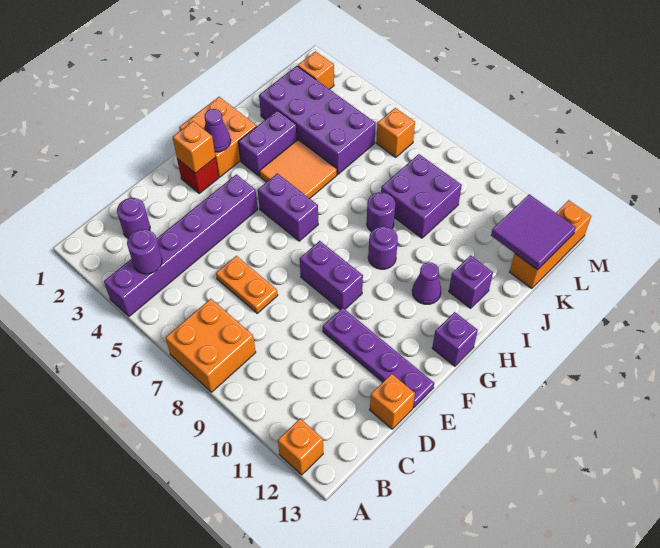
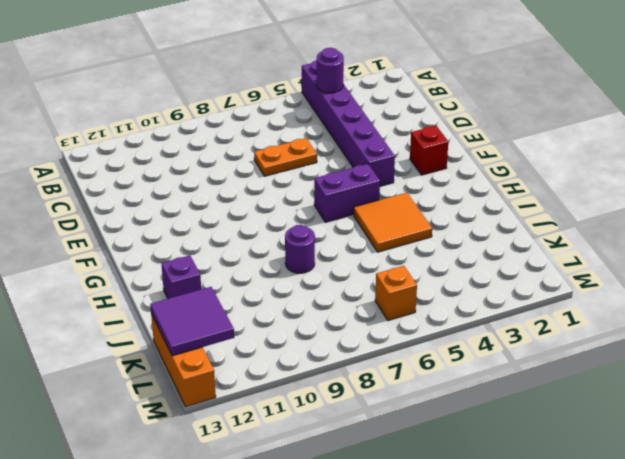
none -> orange brick A7:B8 level 1
none -> orange brick A12 level 1
none -> purple round brick C2 level 1

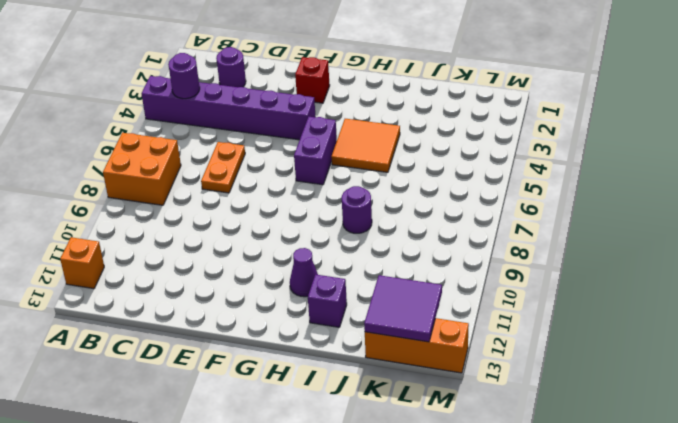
none -> orange brick D13 level 1
none -> purple plate E10:E13 level 1
none -> purple brick F8:F9 level 1

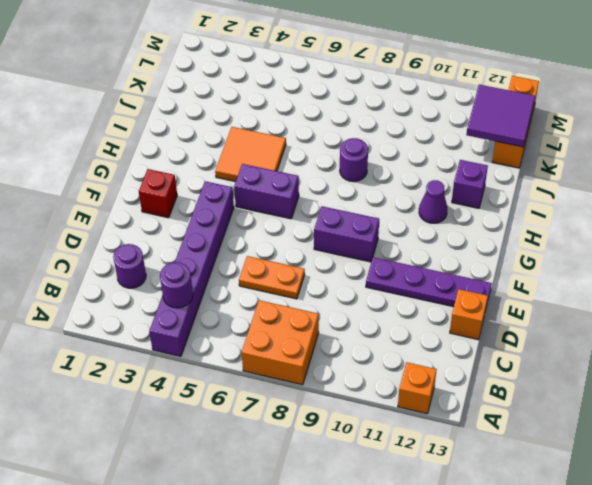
none -> orange brick G1:H2 level 1
none -> purple brick G13 level 1
none -> purple brick H3:I3 level 1

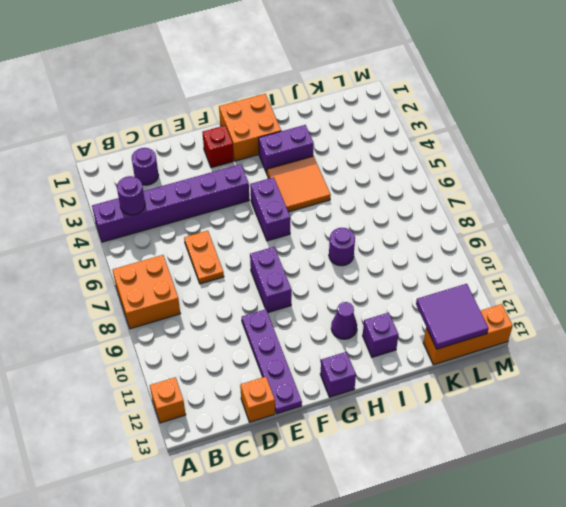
none -> purple round brick H9 level 1
none -> purple brick J2:K5 level 1
none -> purple brick J8:K9 level 1

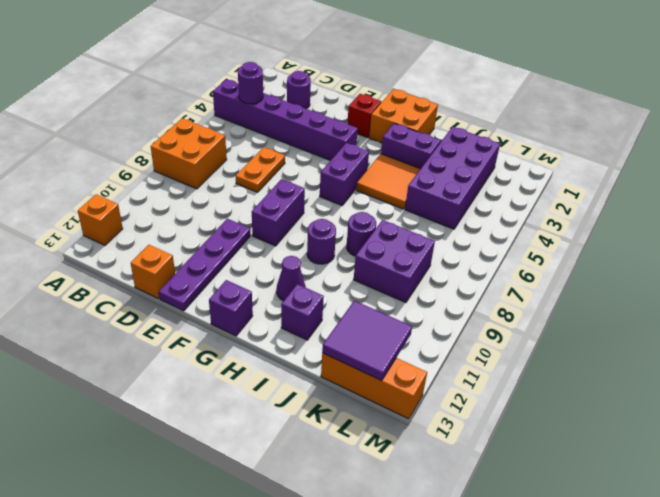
none -> orange brick L2 level 1
none -> orange brick L6 level 1
none -> orange brick F2 level 2

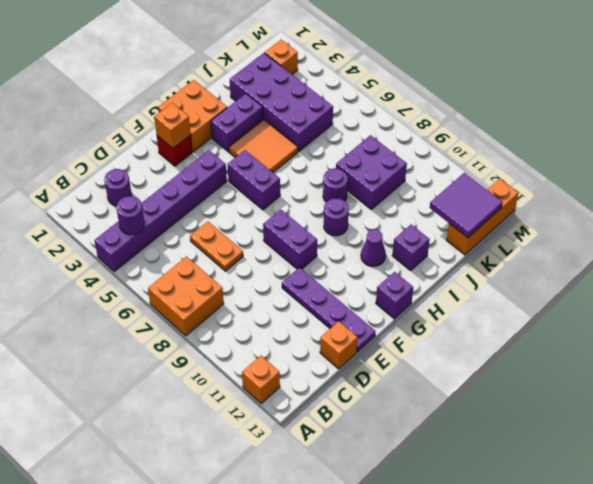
none -> orange brick L6 level 1
none -> purple cone G2 level 2

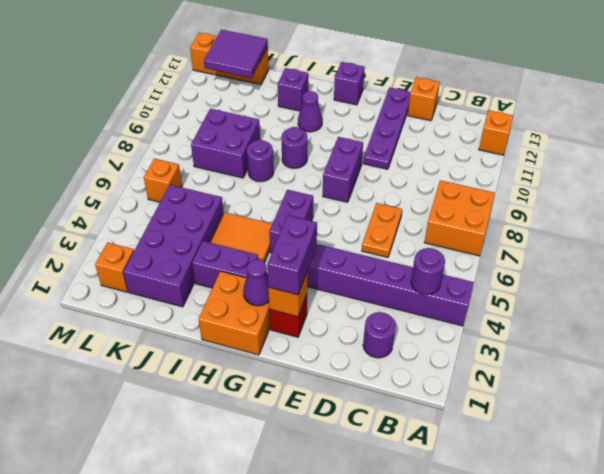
purple brick F2:F3 level 3 -> none

